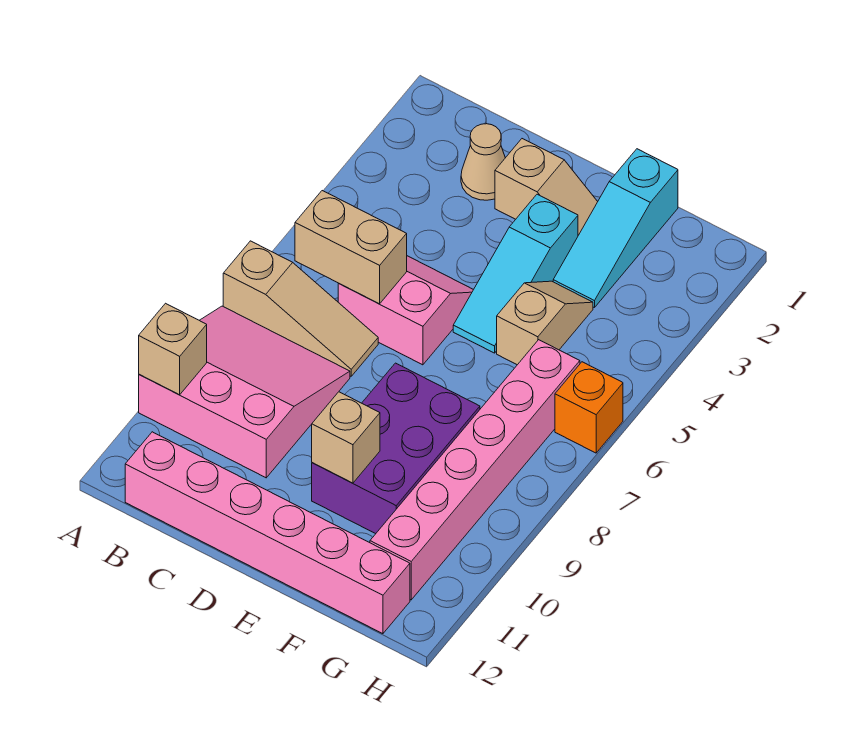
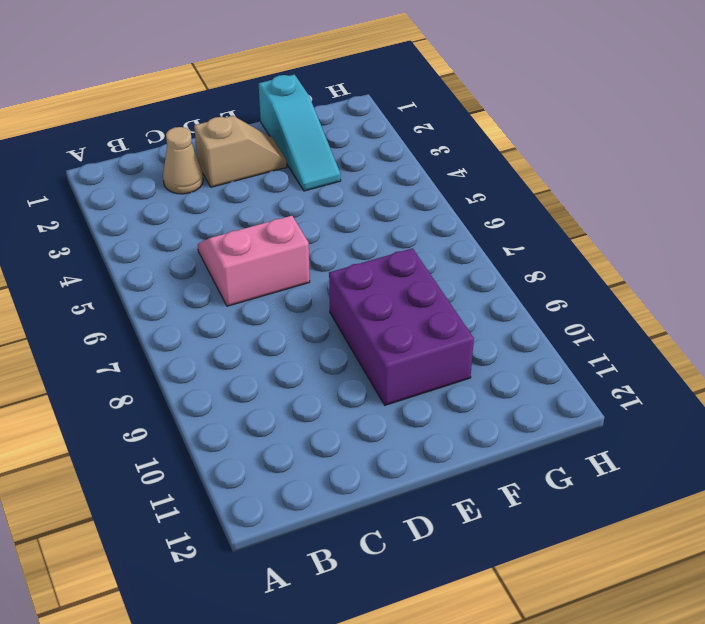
none -> tan slope A7:C7 level 1 top A
none -> pink slope A8:C10 level 1 top 10
none -> pink brick B12:G12 level 1

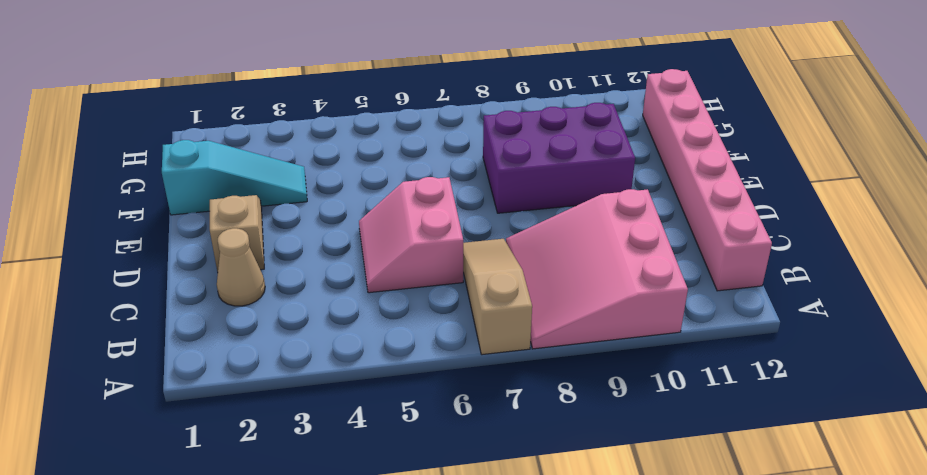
none -> cyan slope E3:E5 level 1 top 3
none -> tan slope F4:F5 level 1 top 5
none -> pink brick G6:G11 level 1

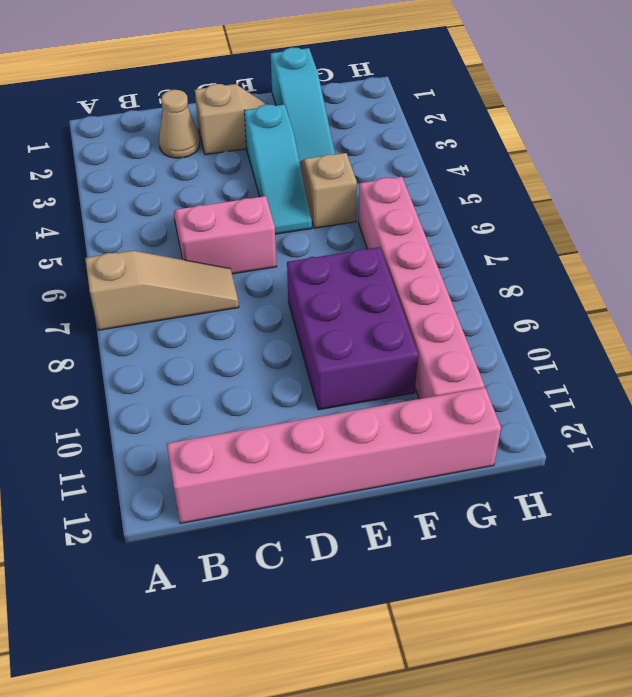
none -> pink slope A8:C10 level 1 top 10
none -> orange brick H6 level 1
none -> tan brick A10 level 2

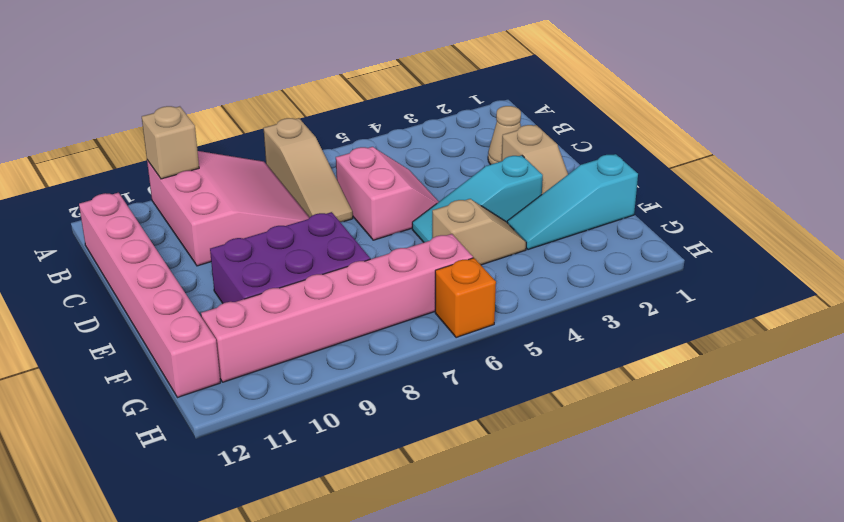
none -> tan brick B6:C6 level 2
none -> tan brick E10 level 2

